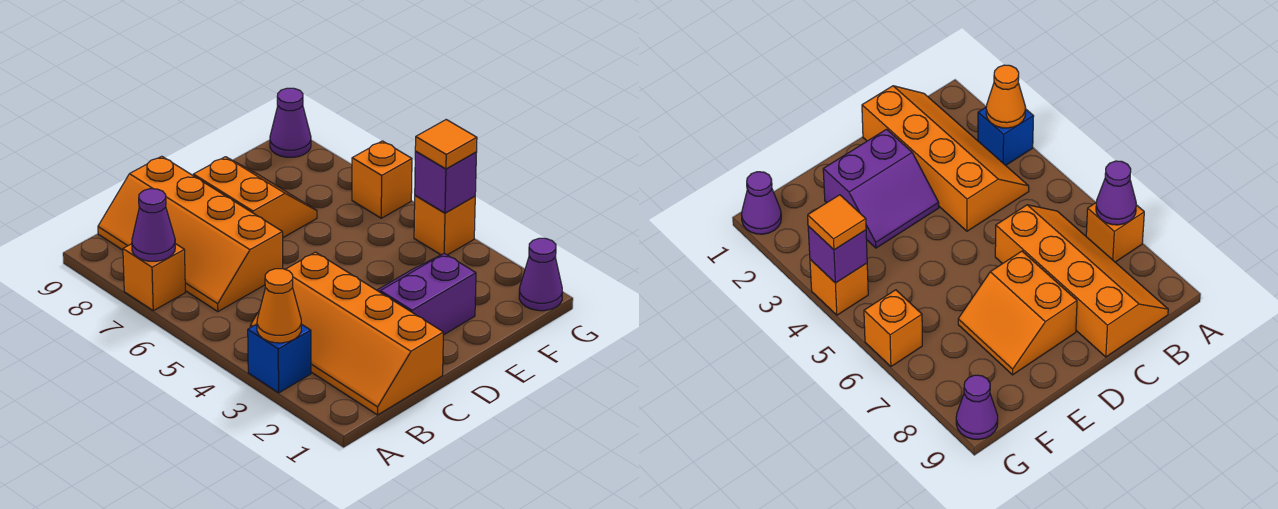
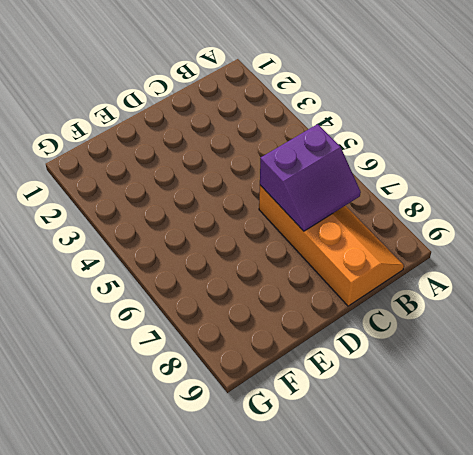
purple slope B6:C7 level 2 top 6 -> purple slope D2:E3 level 1 top 2
none -> blue brick A3 level 1
none -> orange brick A7 level 1
none -> orange slope B1:C4 level 1 top C

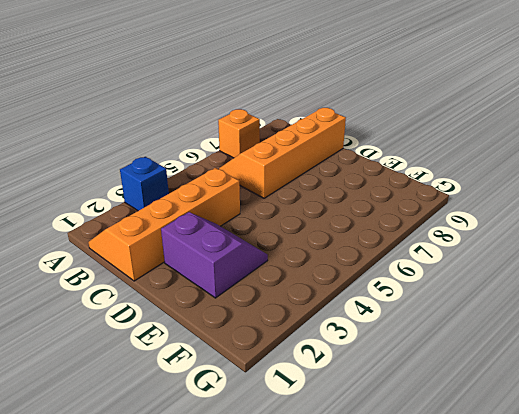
none -> orange slope D7:E8 level 1 top D
none -> purple cone G1 level 1
none -> orange brick G4 level 1

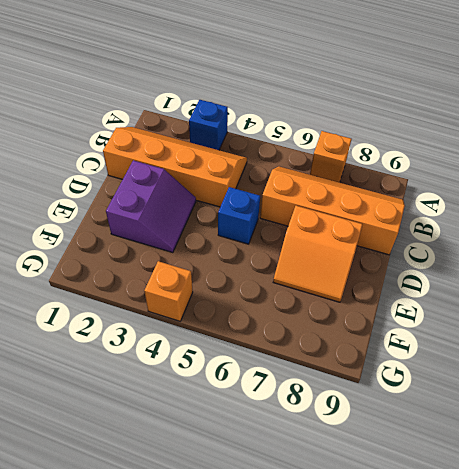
blue brick D5 level 1 -> none
none -> purple cone G1 level 1
none -> orange brick G6 level 1
none -> purple cone G9 level 1

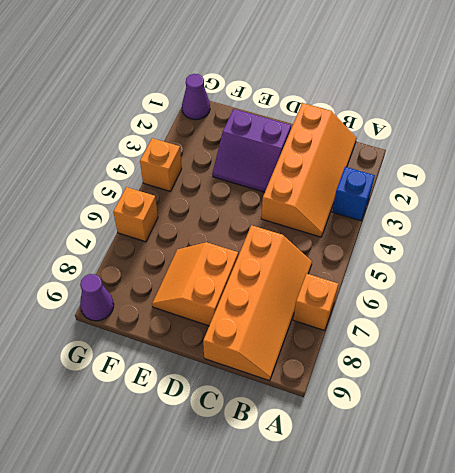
none -> orange cone A3 level 2
none -> purple cone A7 level 2
none -> purple brick G4 level 2

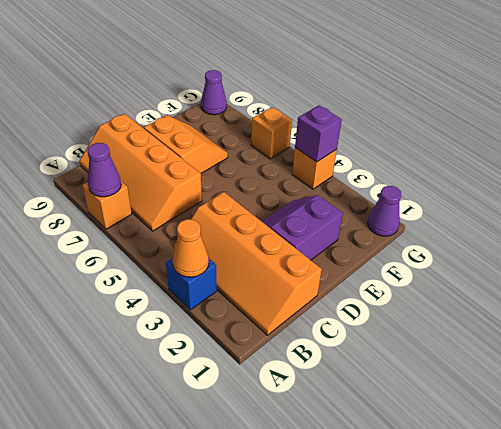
none -> orange tile G4 level 3

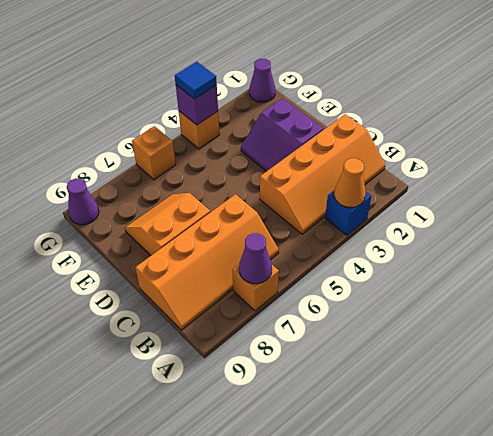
blue tile G4 level 3 -> orange tile G4 level 3

